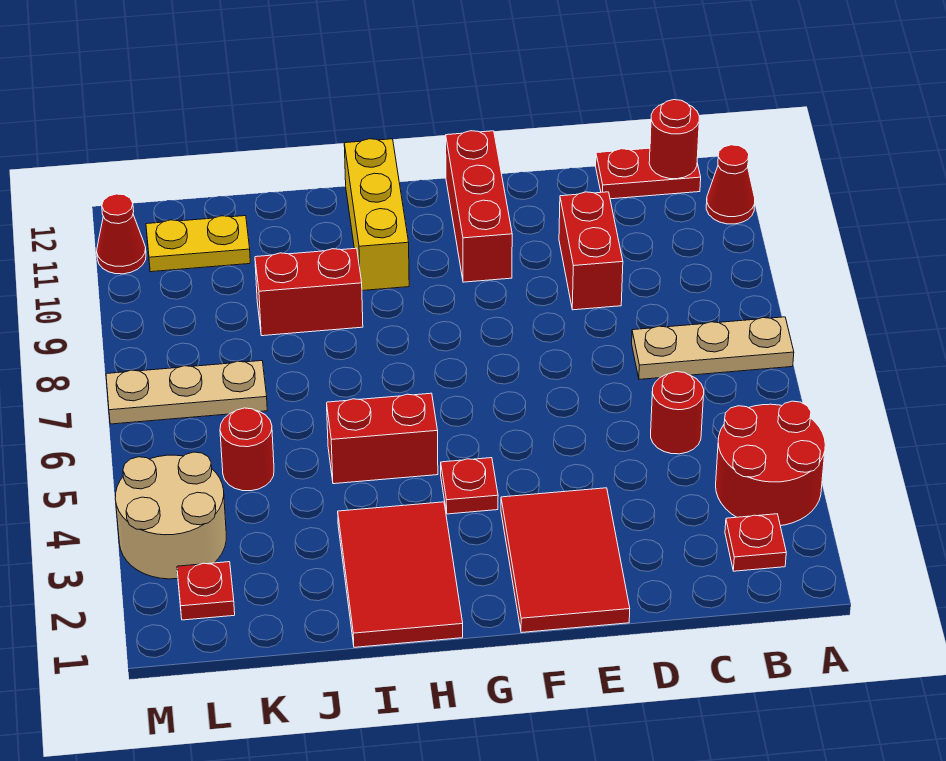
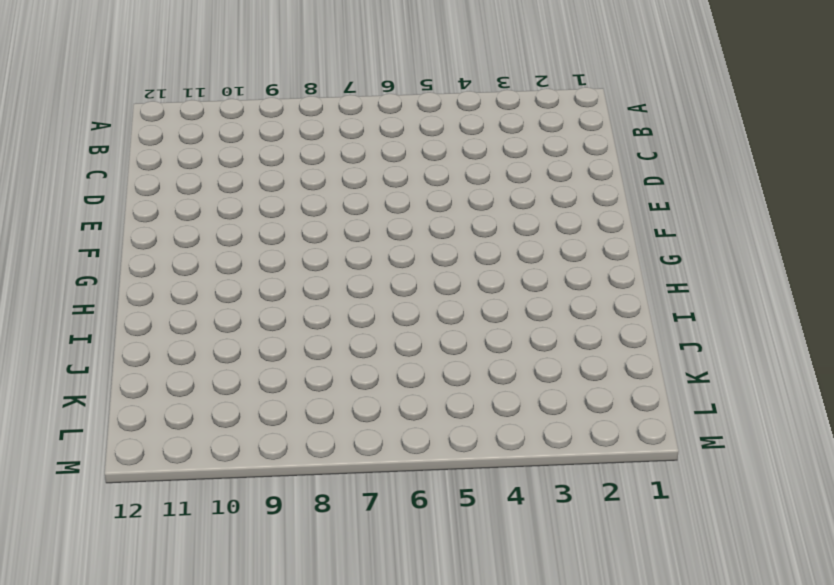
none -> red round brick A3:B4 level 1
none -> tan plate A7:C7 level 1
none -> red cone A11 level 1

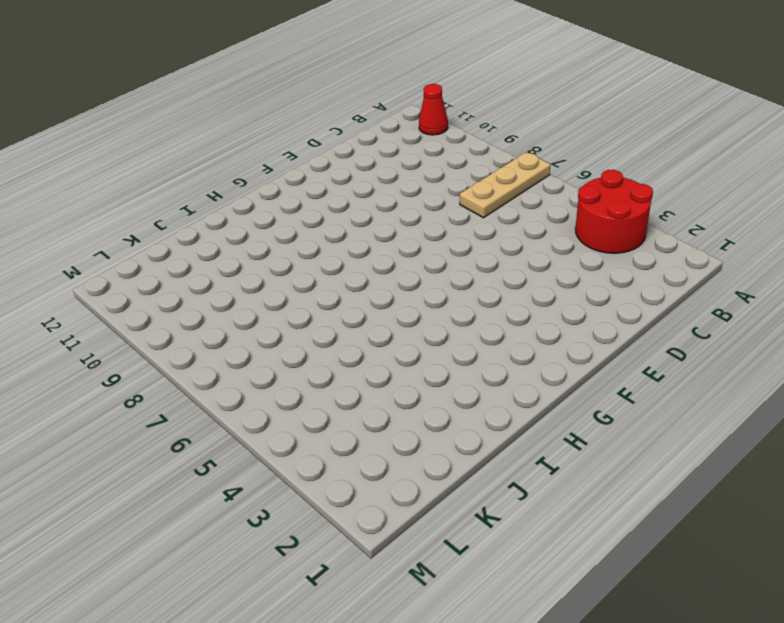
none -> red plate B2 level 1
none -> red plate B12:C12 level 1
none -> red round brick C5 level 1

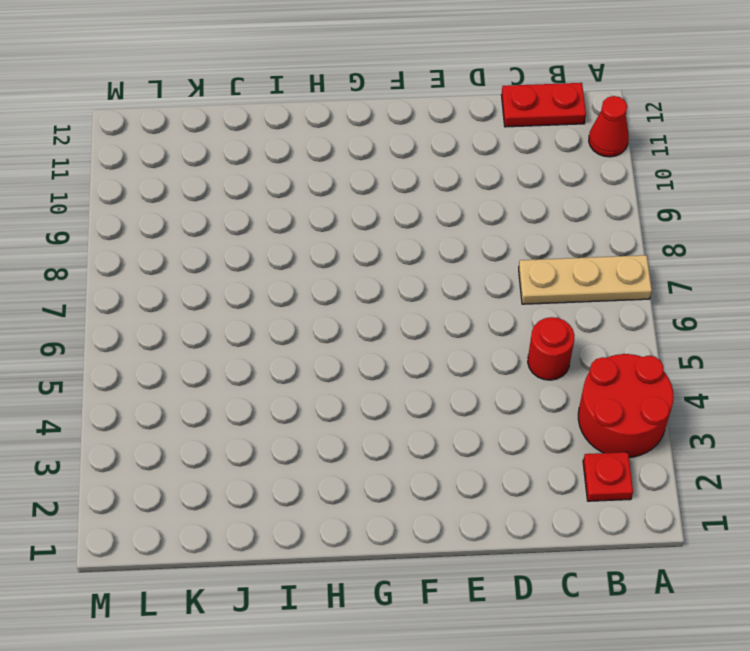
none -> red brick D9:D10 level 1
none -> red tile E1:F3 level 1
none -> red brick F10:F12 level 1

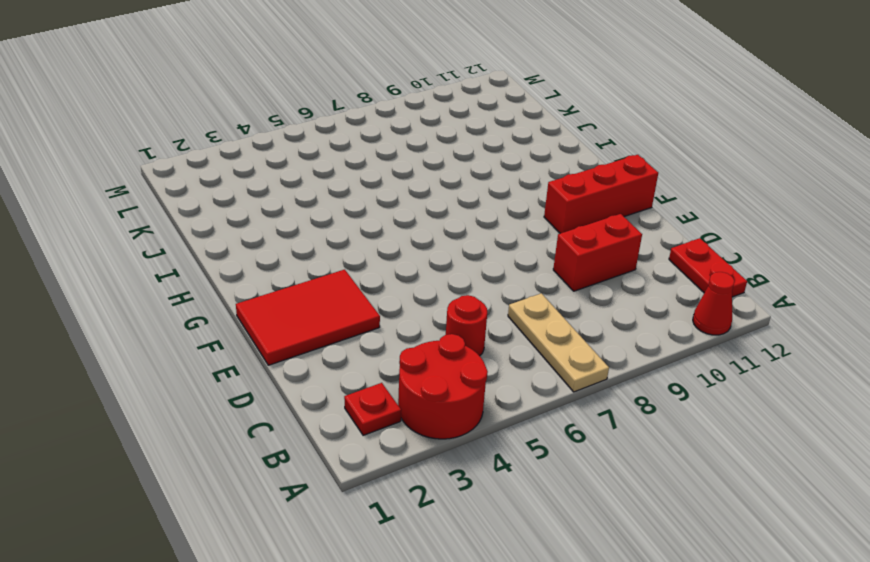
none -> red plate G4 level 1
none -> red tile H1:I3 level 1
none -> red brick H5:I5 level 1

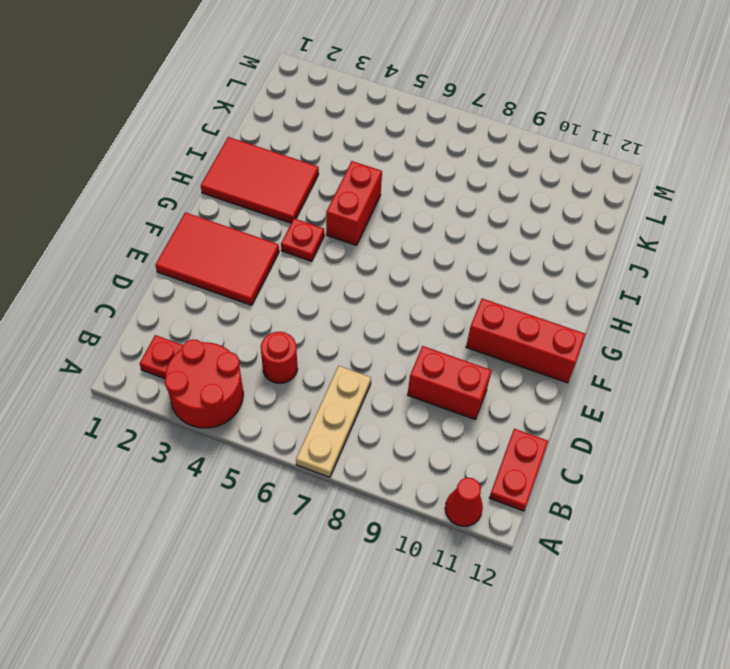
none -> yellow brick H10:H12 level 1
none -> red brick I9:J9 level 1
none -> red round brick K5 level 1

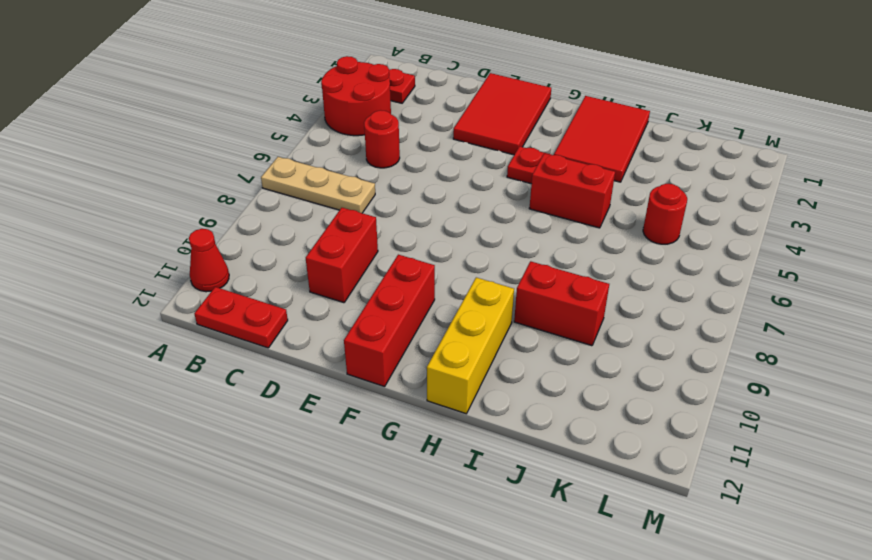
none -> tan plate K7:M7 level 1
none -> yellow plate K11:L11 level 1
none -> red plate L2 level 1

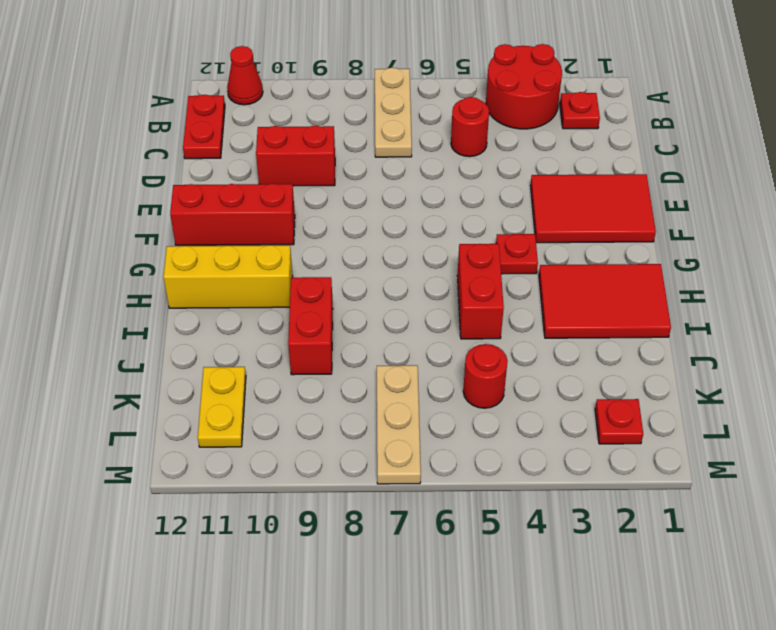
none -> tan round brick L3:M4 level 1
none -> red cone M11 level 1
none -> red round brick B12 level 2

